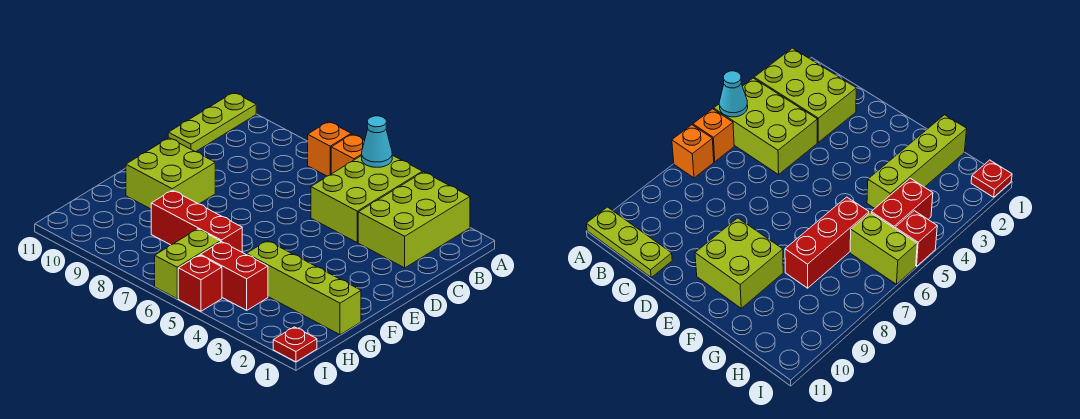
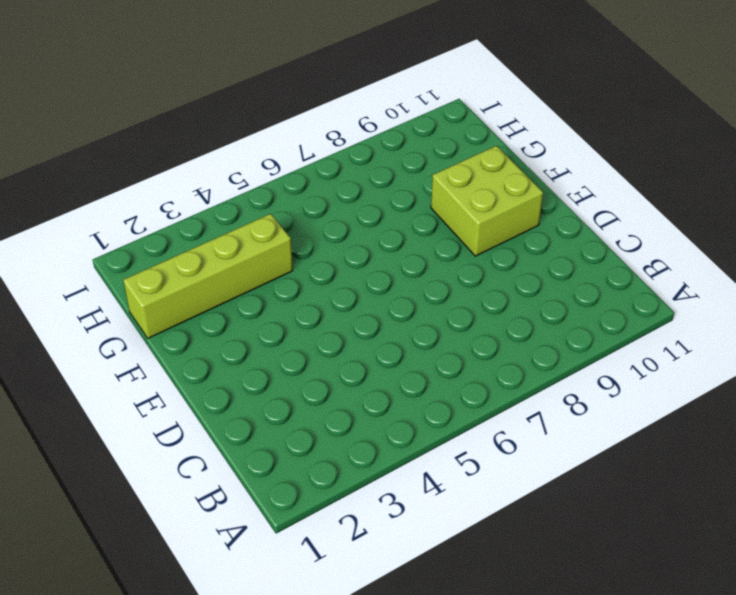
none -> lime brick A2:C3 level 1
none -> lime brick A4:C5 level 1
none -> orange brick A6 level 1

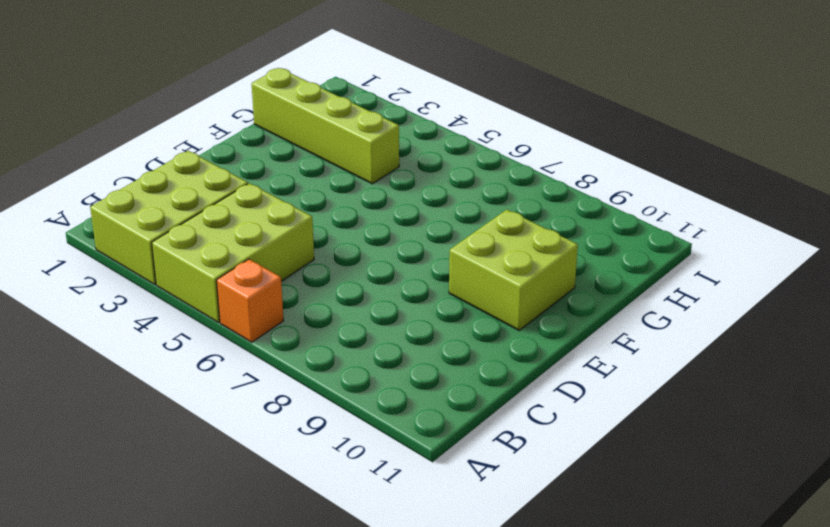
none -> orange brick A7 level 1
none -> lime plate A11:C11 level 1
none -> red brick G6:G8 level 1

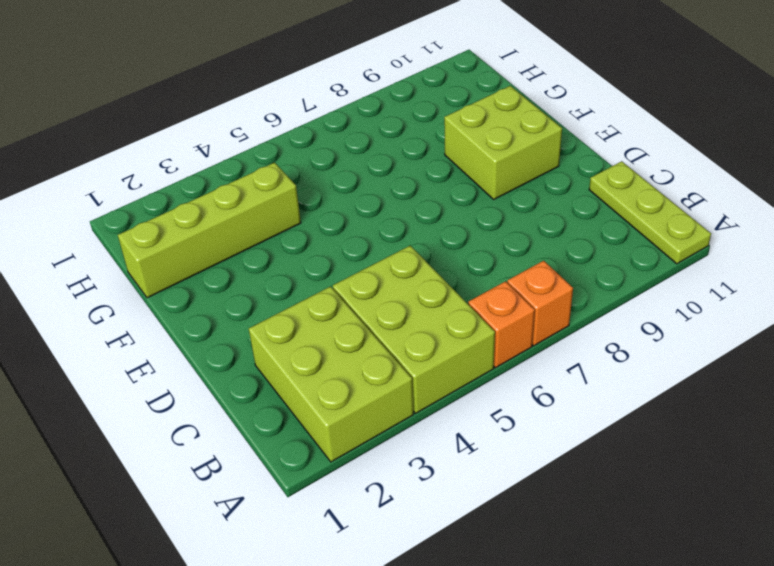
none -> red brick G6:G8 level 1
none -> red brick H4:H5 level 1
none -> lime brick H6:I6 level 1

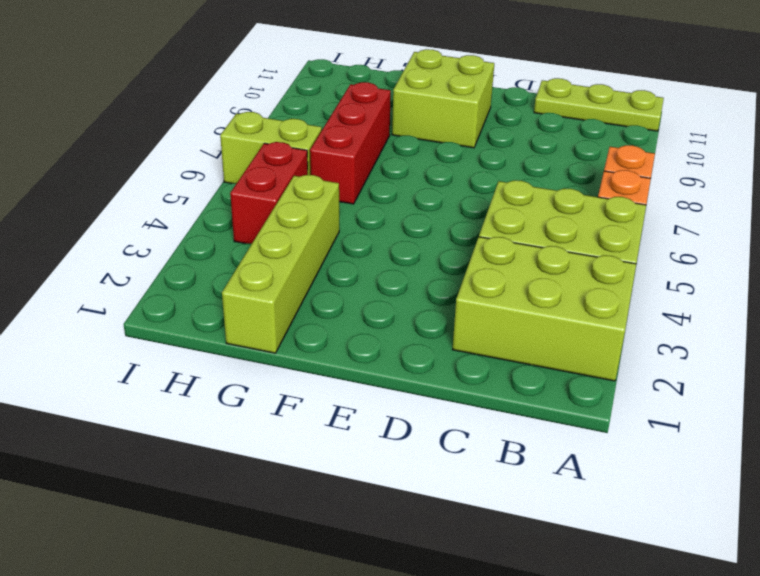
none -> red plate I1 level 1
none -> red brick I5 level 1
none -> cyan cone A5 level 2

